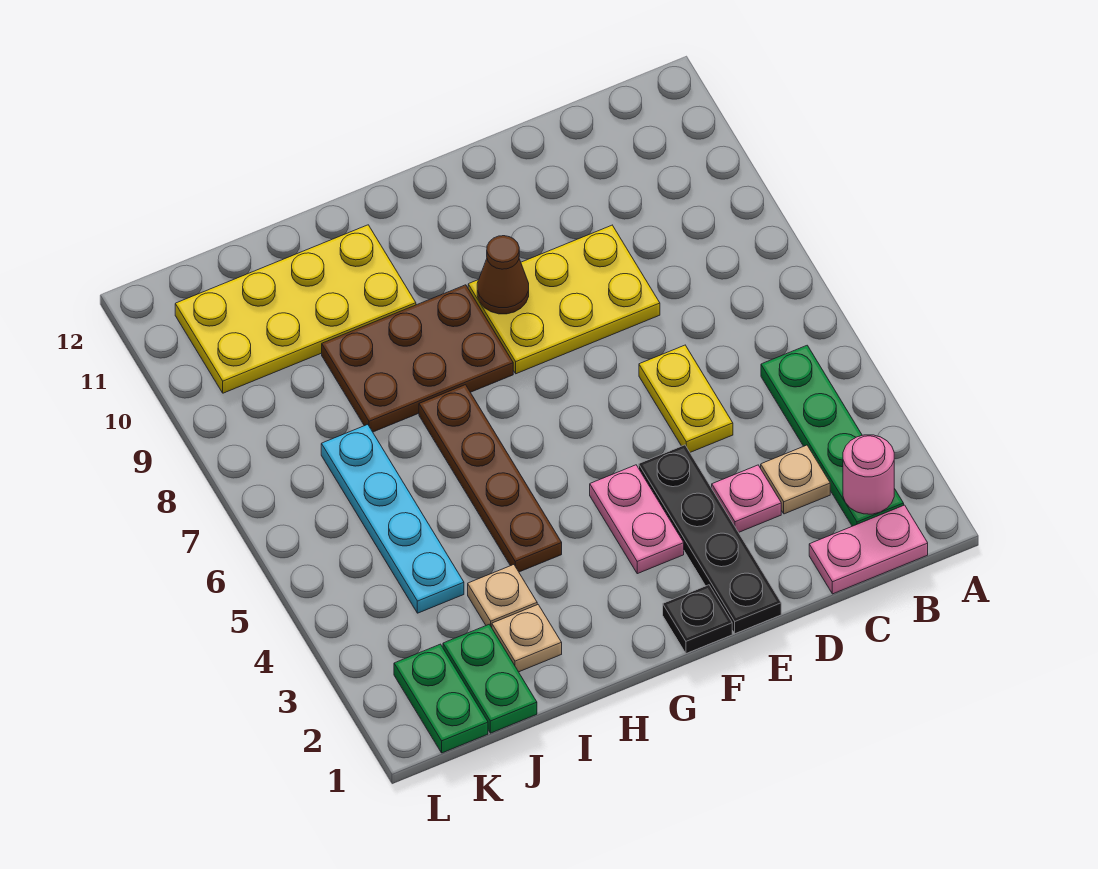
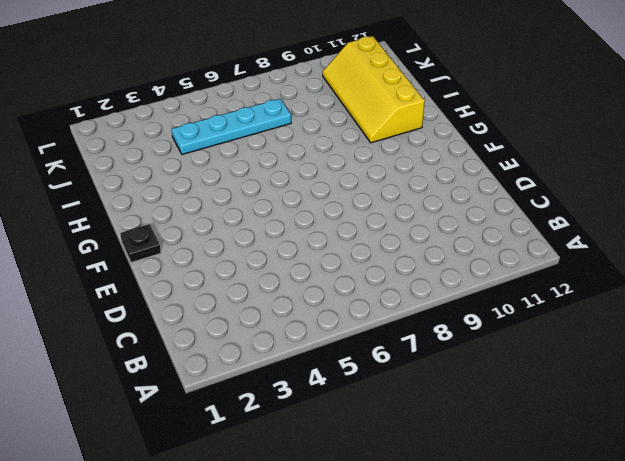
yellow slope H10:K11 level 1 top 11 -> yellow plate H10:K11 level 1
none -> pink plate B1:C1 level 1
none -> green plate B2:B5 level 1
none -> tan plate C3 level 1

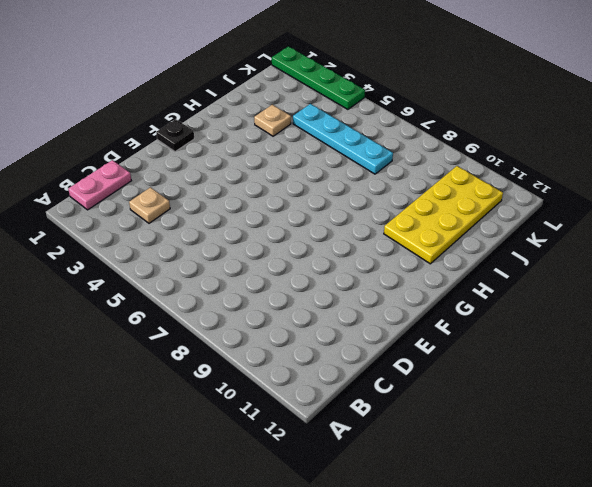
green plate L1:L4 level 1 -> green plate B2:B5 level 1
none -> pink plate D3 level 1
none -> yellow plate D5:D6 level 1
none -> yellow plate D8:F9 level 1

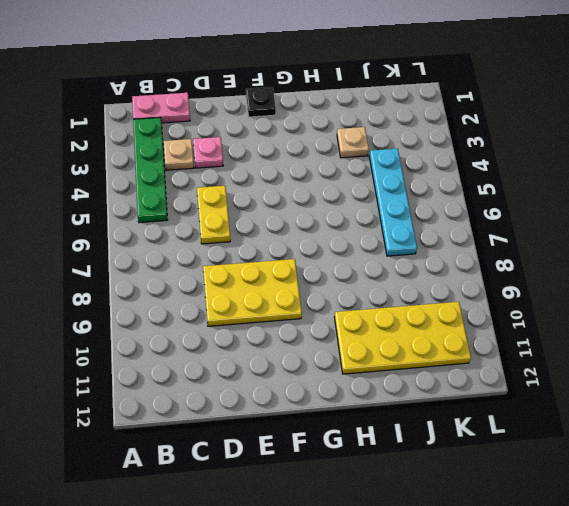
none -> black plate E1:E4 level 1
none -> pink plate F3:F4 level 1
none -> brown plate G8:I9 level 1

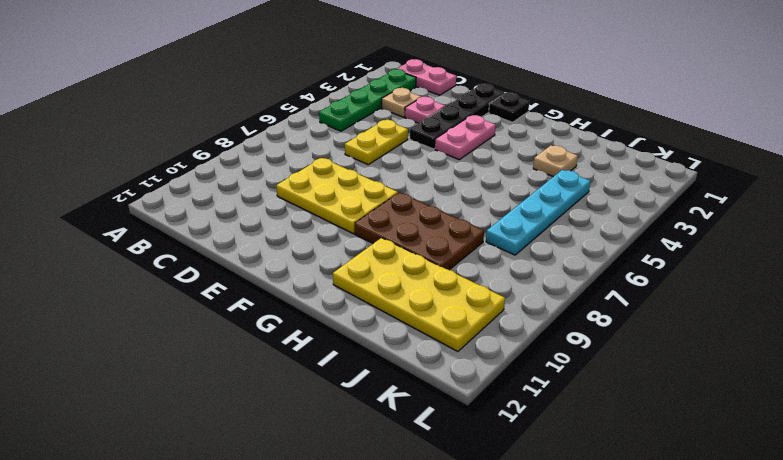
none -> brown plate H4:H7 level 1
none -> tan plate I2 level 1
none -> green plate J1:J2 level 1

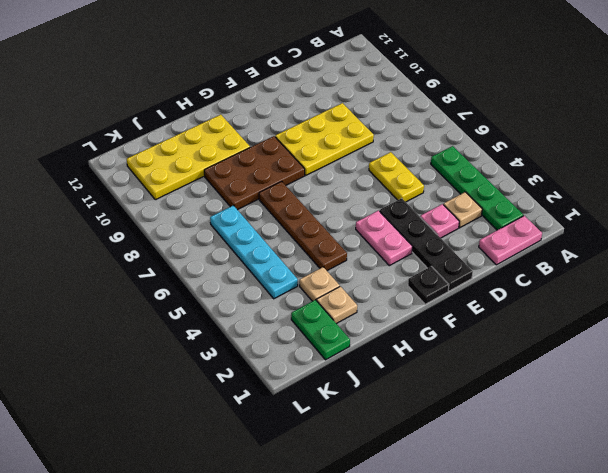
none -> green plate K1:K2 level 1
none -> pink round brick B2 level 2
none -> brown cone F9 level 2

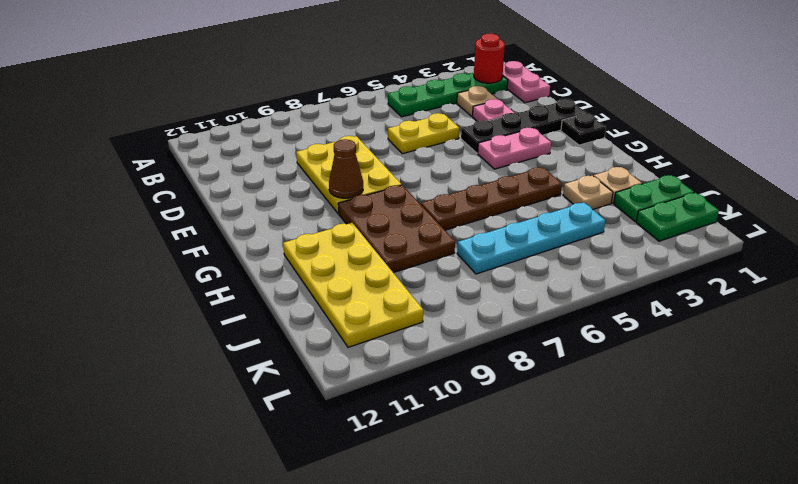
red round brick B2 level 2 -> pink round brick B2 level 2

